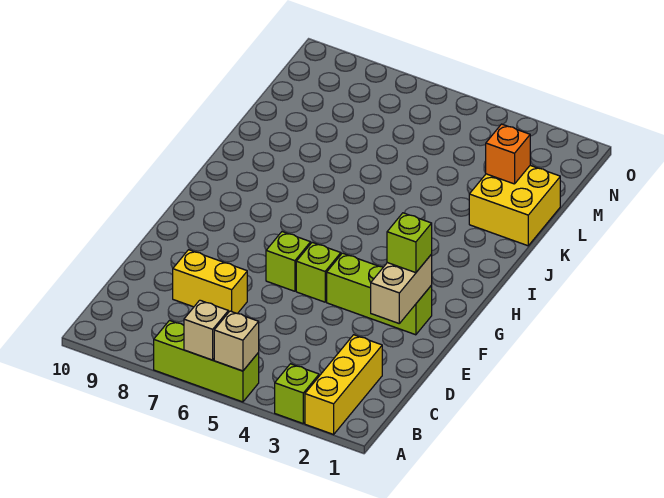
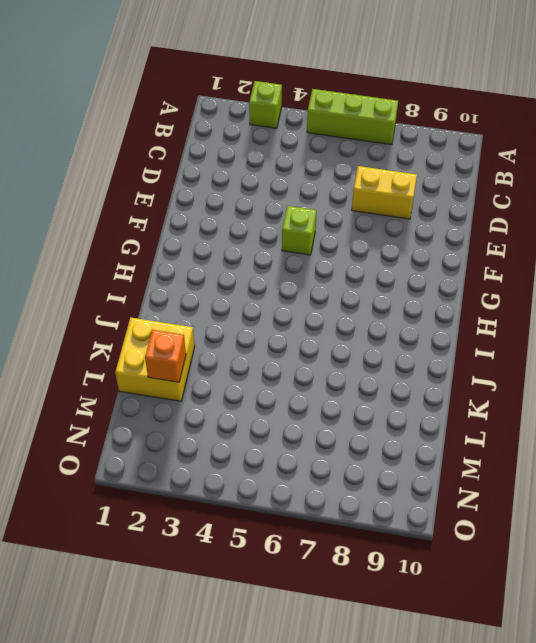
none -> yellow brick A2:C2 level 1
none -> lime brick F2:F4 level 1
none -> lime brick F6 level 1

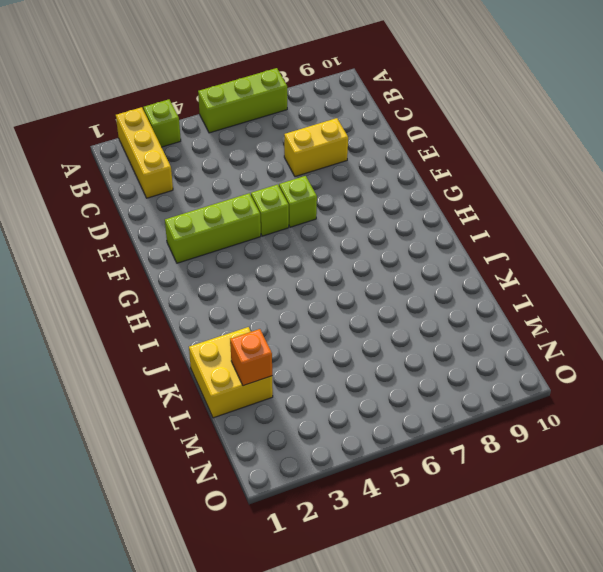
none -> tan brick A5 level 2
none -> tan brick A6 level 2
none -> tan brick E2:F2 level 2

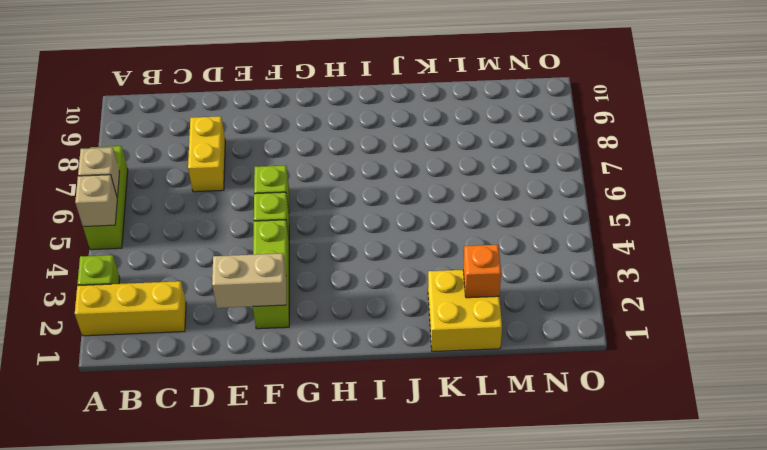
none -> lime brick F2 level 3

